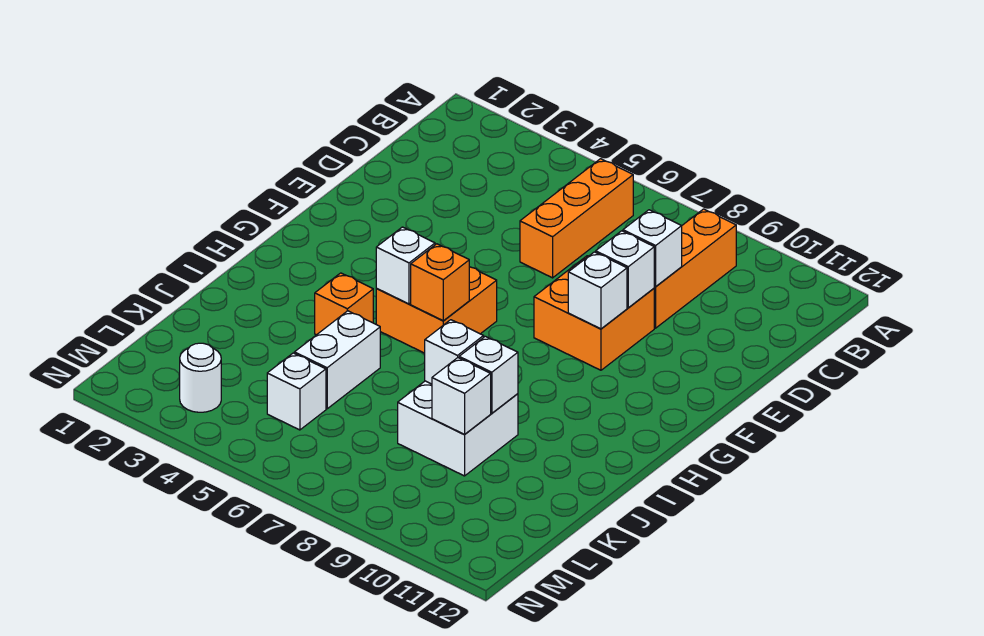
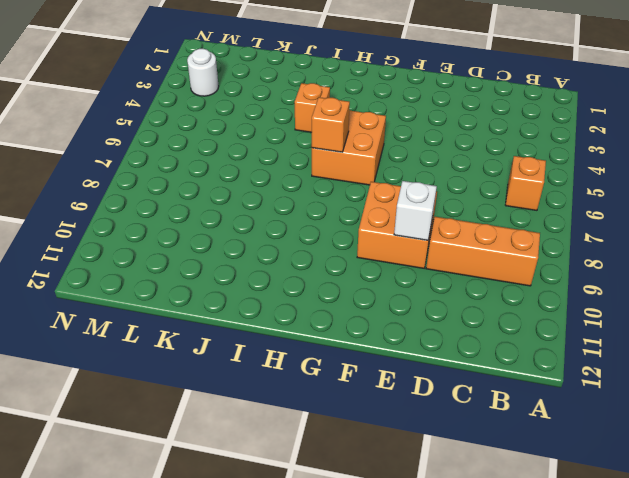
orange brick B6 level 1 -> orange brick B6:D6 level 1
none -> white brick J5:K5 level 1
none -> white brick J8:K9 level 1
none -> white brick L5 level 1

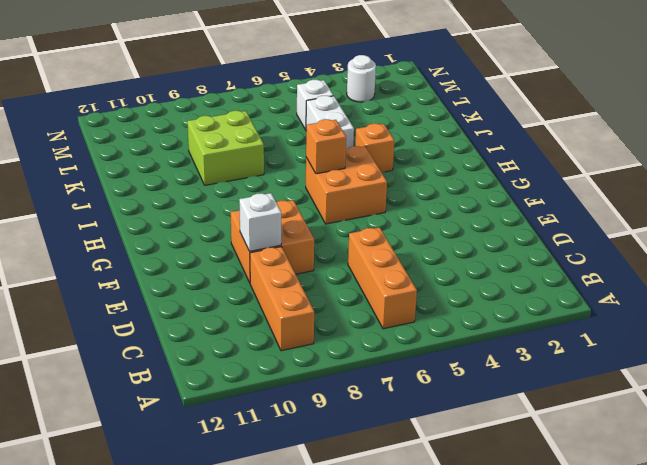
lime brick J8:K9 level 1 -> white brick J8:K9 level 1
none -> white brick D9 level 2
none -> white brick F9 level 2
none -> white brick H5 level 2

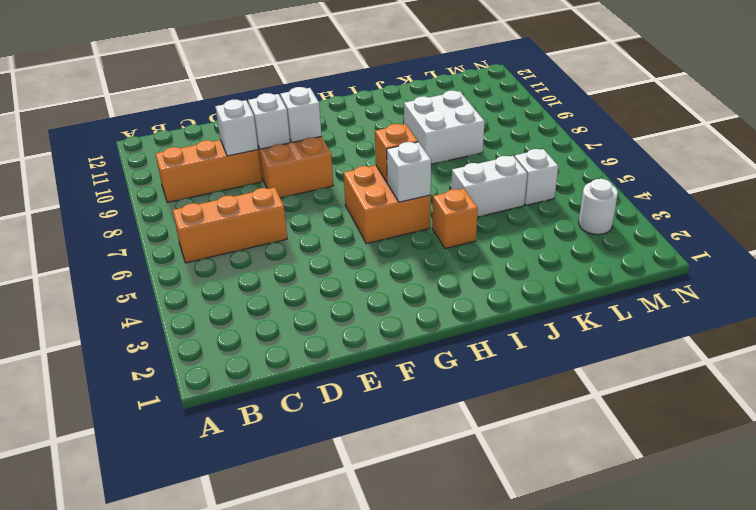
none -> white brick J8 level 2
none -> white brick J9 level 2
none -> white brick K9 level 2

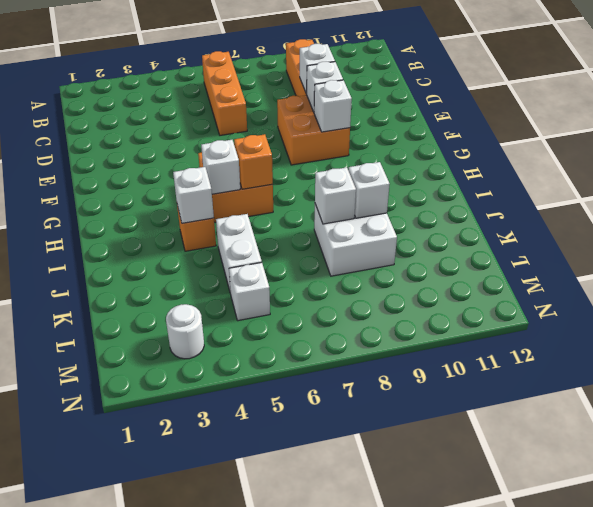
white brick I4 level 2 -> white brick K9 level 2

